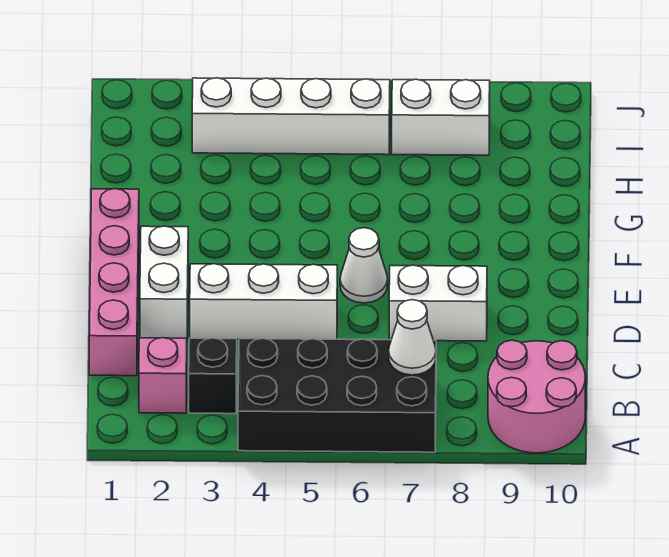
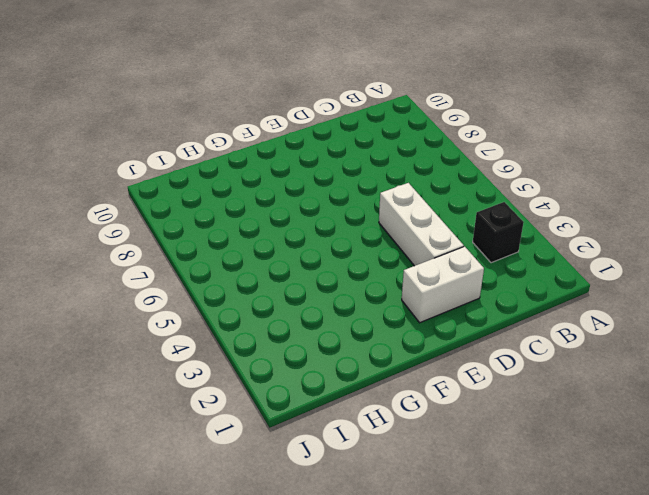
none -> black brick A4:B7 level 1
none -> pink round brick A9:B10 level 1
none -> pink brick B2 level 1

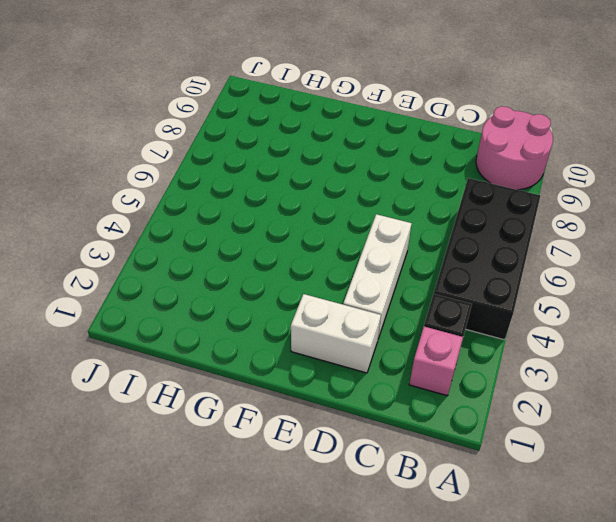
none -> pink brick C1:F1 level 1
none -> white brick D7:D8 level 1
none -> white cone E6 level 1

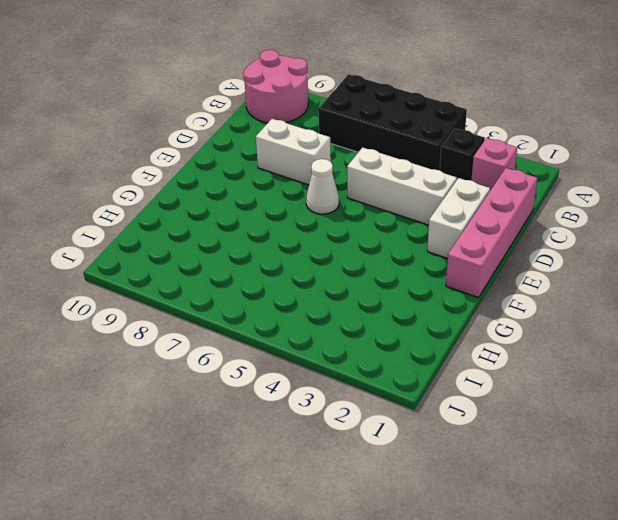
none -> white brick I3:I6 level 1
none -> white brick I7:I8 level 1
none -> white cone B7 level 2

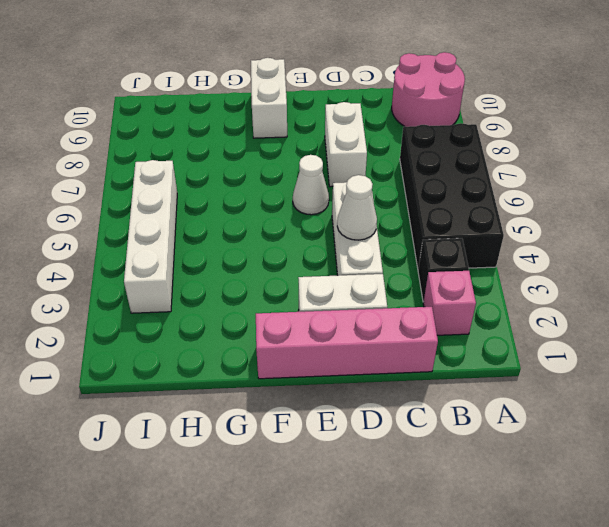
white cone D4 level 2 -> white cone B7 level 2
white brick F9:F10 level 1 -> white brick I7:I8 level 1

